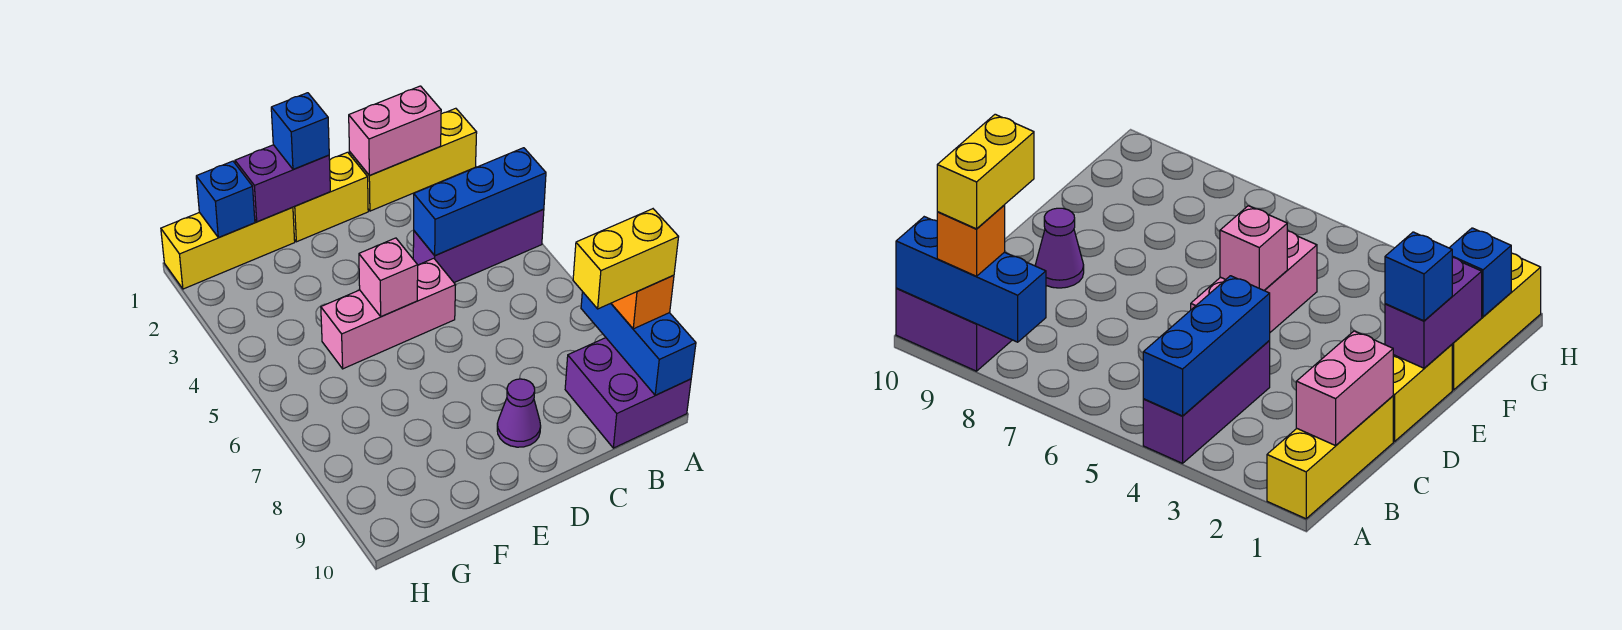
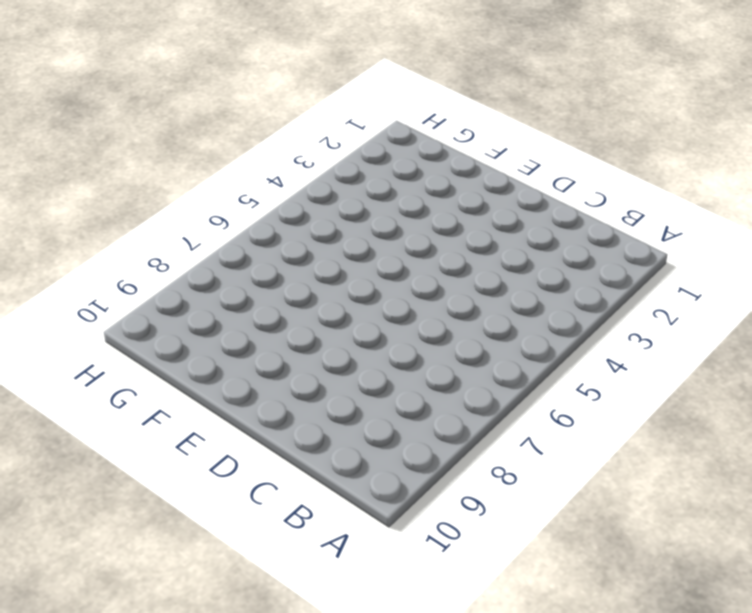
none -> yellow brick A1:C1 level 1
none -> purple brick A4:C4 level 1
none -> purple brick A9:B10 level 1

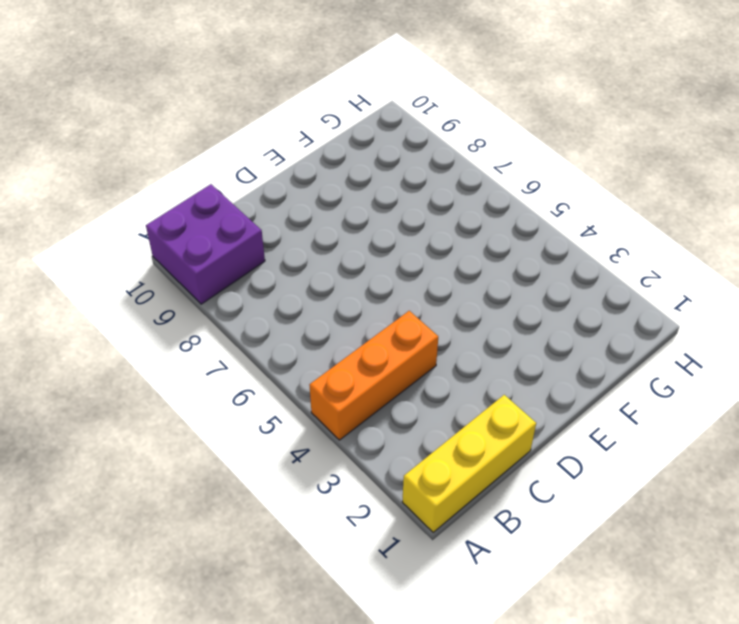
orange brick A4:C4 level 1 -> purple brick A4:C4 level 1
none -> yellow brick D1:E1 level 1
none -> pink brick D5:F5 level 1
none -> purple cone D9 level 1

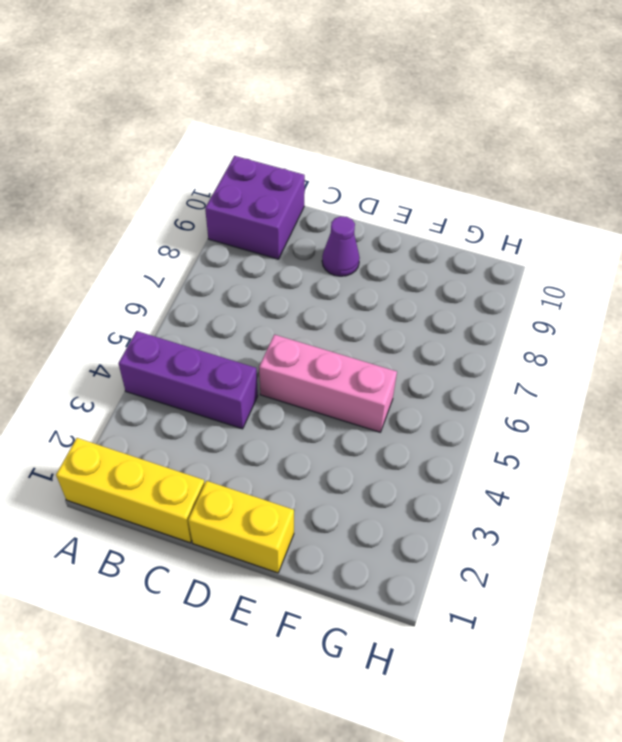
none -> yellow brick F1:H1 level 1
none -> blue brick A4:C4 level 2
none -> blue brick A8:A10 level 2

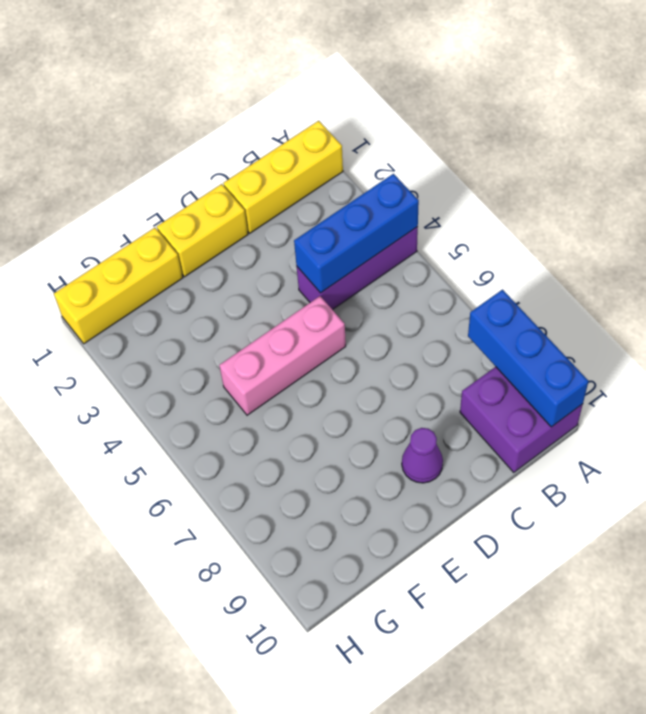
none -> pink brick B1:C1 level 2
none -> purple brick E1:F1 level 2
none -> pink brick E5 level 2

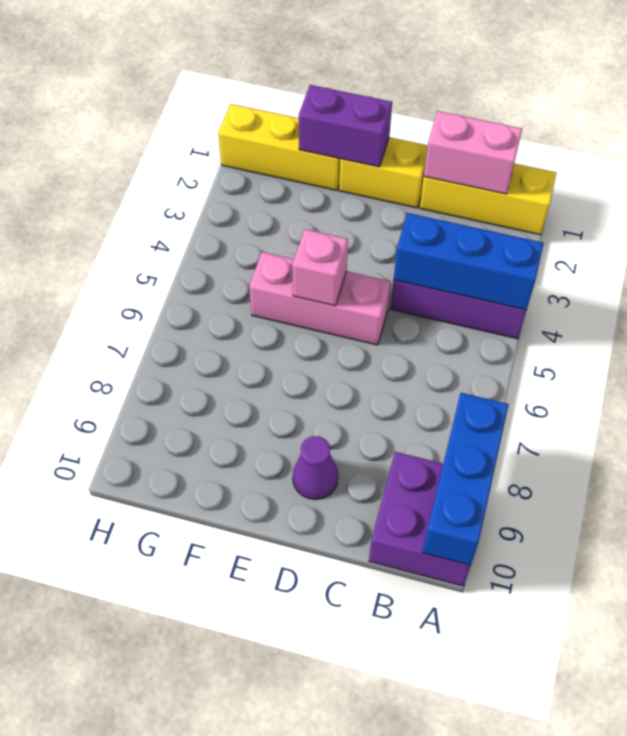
none -> blue brick G1 level 2
none -> orange brick A9 level 3
none -> blue brick E1 level 3

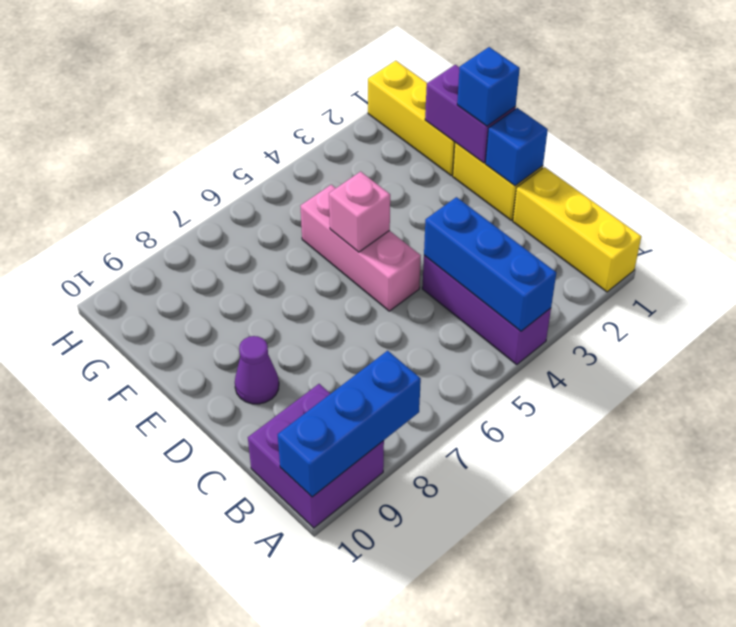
blue brick D1 level 2 -> blue brick G1 level 2
none -> pink brick B1:C1 level 2
none -> orange brick A9 level 3
none -> yellow brick A9:B9 level 4

